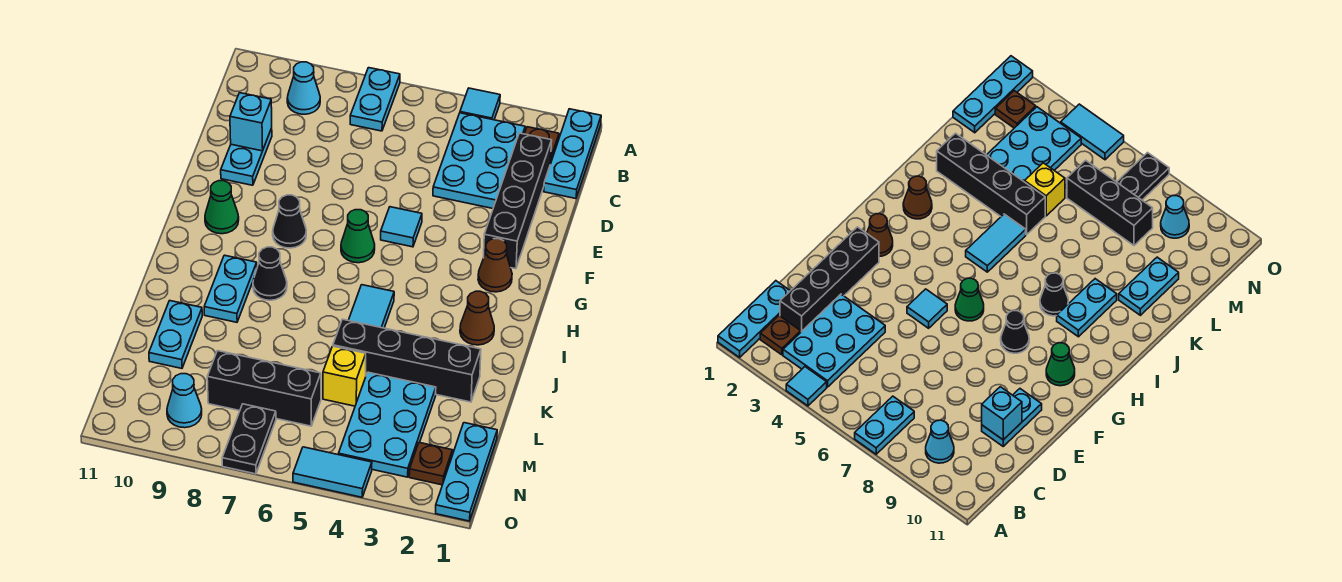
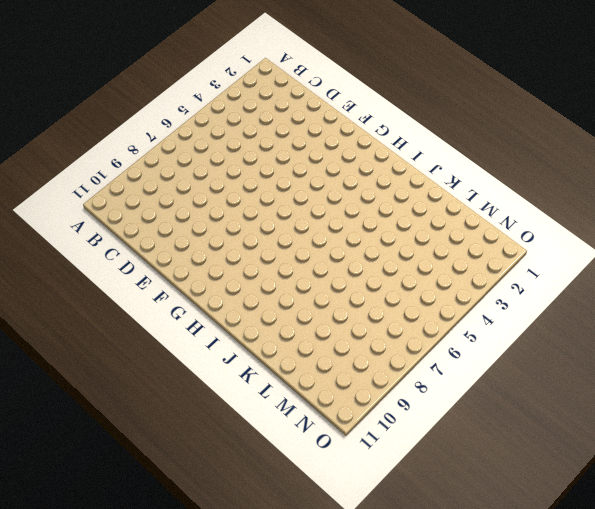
none -> cyan plate A1:C1 level 1
none -> cyan tile A4 level 1
none -> cyan plate A7:B7 level 1

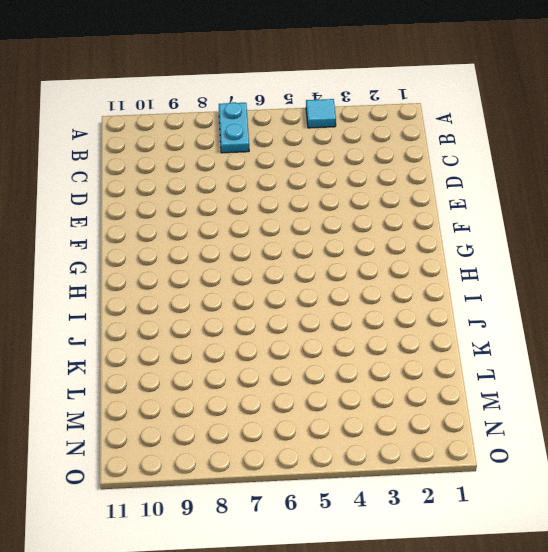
none -> cyan plate A1:C1 level 1
none -> brown plate B2 level 1
none -> cyan plate B3:D4 level 1

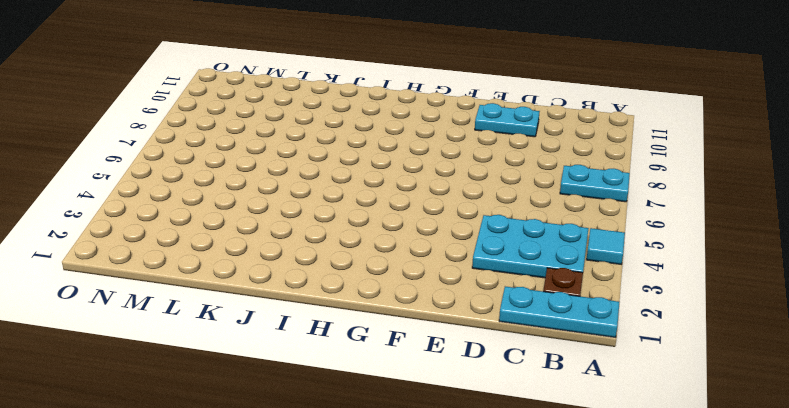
none -> cyan cone B9 level 1
none -> black brick C2:F2 level 1
none -> cyan tile F5 level 1

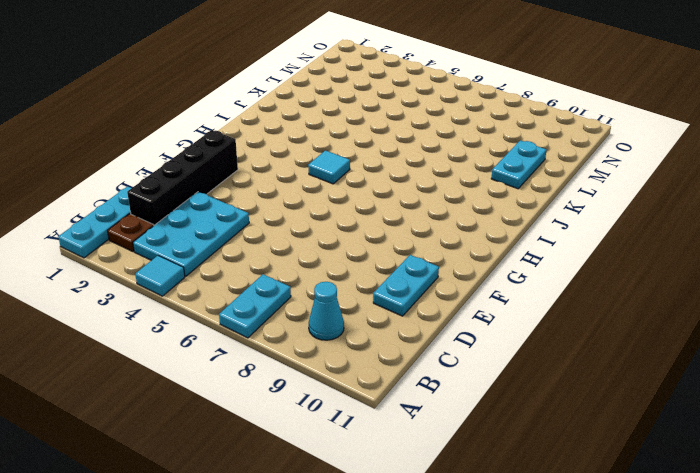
cyan tile H5 level 1 -> cyan tile F5 level 1
none -> brown cone G2 level 1
none -> green cone G6 level 1
none -> black cone G8 level 1

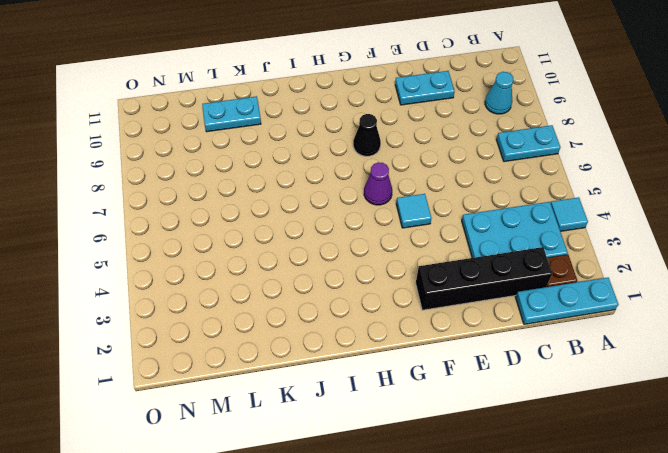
purple cone G6 level 1 -> green cone G6 level 1
none -> brown cone G2 level 1
none -> green cone G10 level 1
none -> brown cone I2 level 1

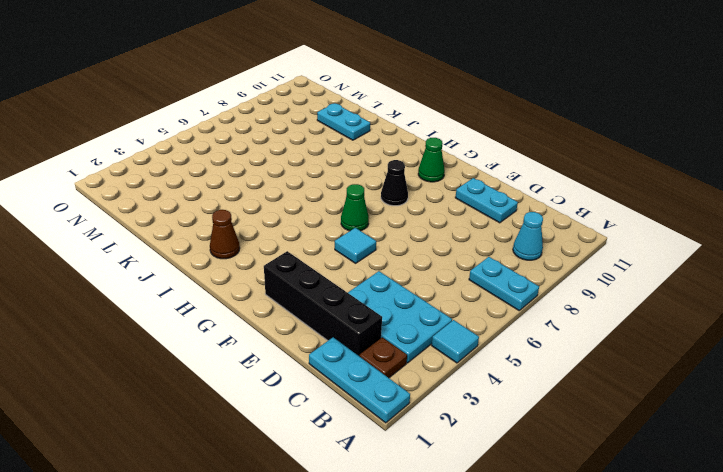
none -> brown cone G2 level 1
none -> cyan tile I5:J5 level 1
none -> black cone I8 level 1

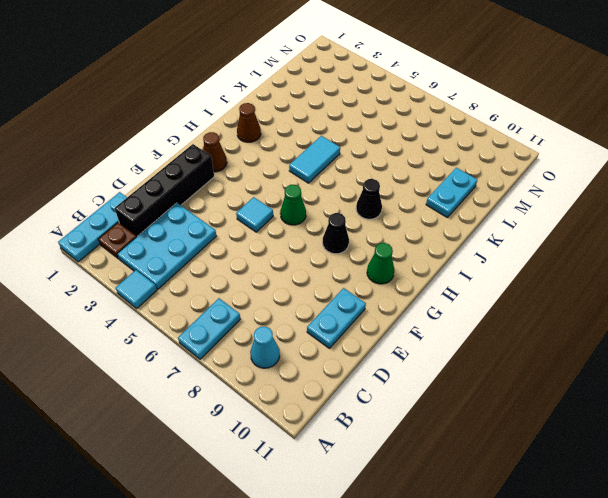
none -> cyan plate I9:J9 level 1
none -> black brick K2:K5 level 1
none -> cyan plate L3:N4 level 1

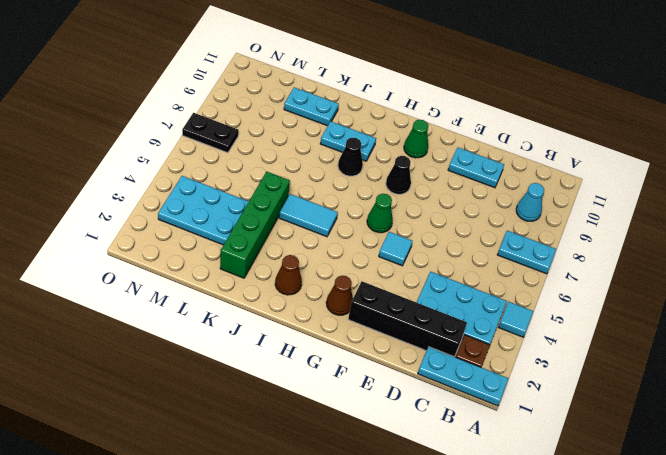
green brick K2:K5 level 1 -> black brick K2:K5 level 1
none -> yellow brick L5 level 1
none -> cyan plate M1:O1 level 1
none -> black brick M6:M8 level 1

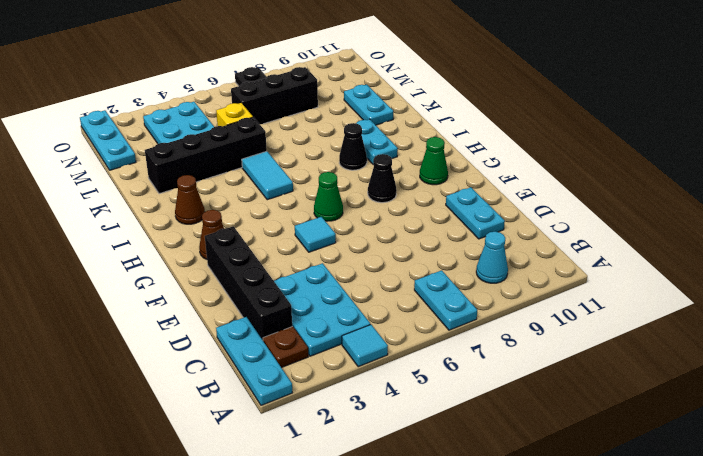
none -> brown plate N2 level 1
none -> cyan cone N9 level 1
none -> cyan tile O4:O5 level 1

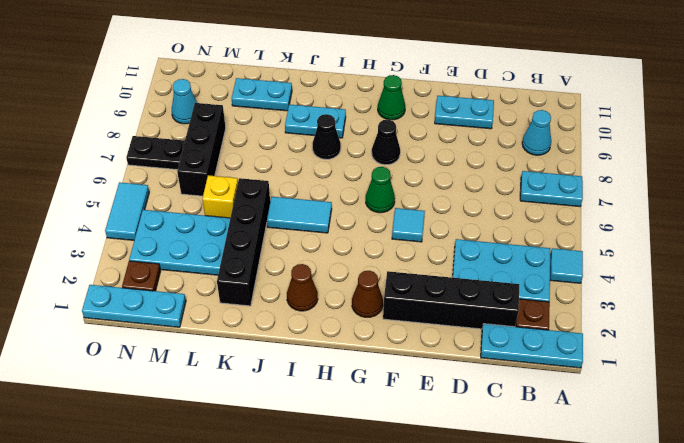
none -> cyan brick D10 level 2

